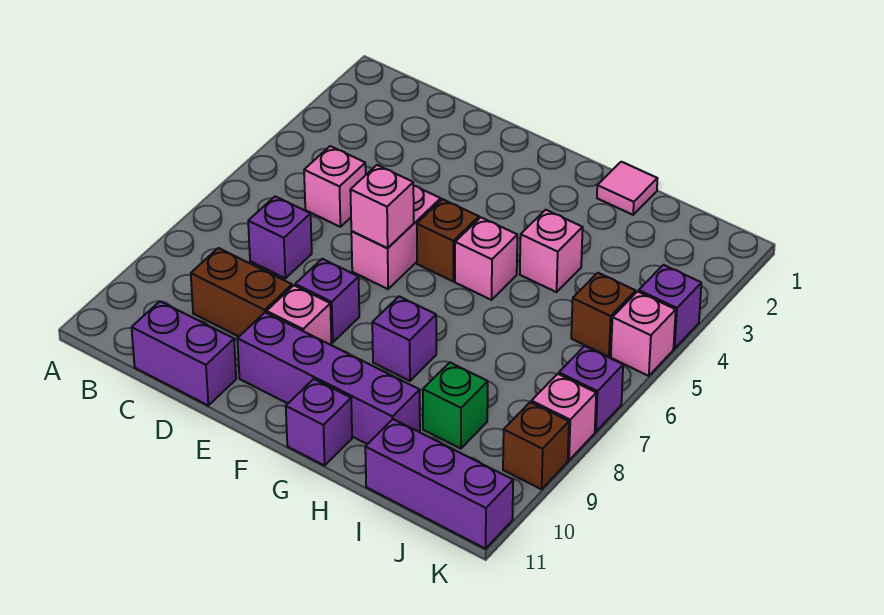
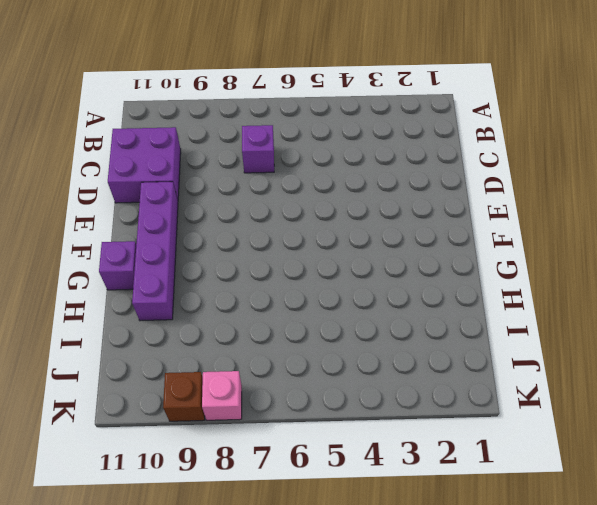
purple brick C10:D11 level 1 -> purple brick C11:D11 level 1
none -> pink brick C5 level 1
none -> brown brick C9:D9 level 1
none -> pink brick E5:E6 level 1

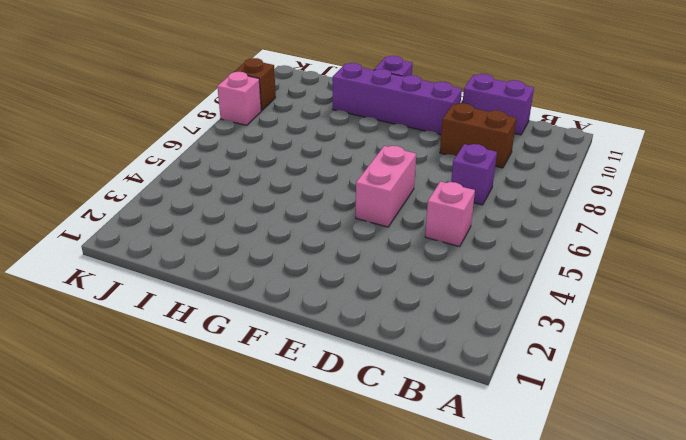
none -> purple brick E8 level 1
none -> pink brick E9 level 1
none -> brown brick F5 level 1

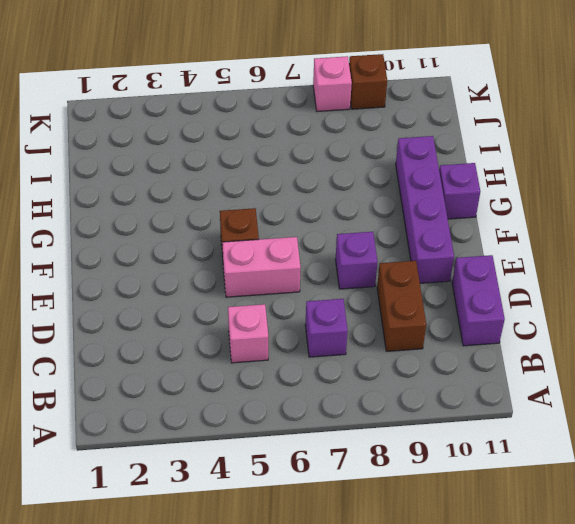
none -> pink brick E9 level 1
none -> pink brick G5 level 1
none -> purple brick G8 level 1

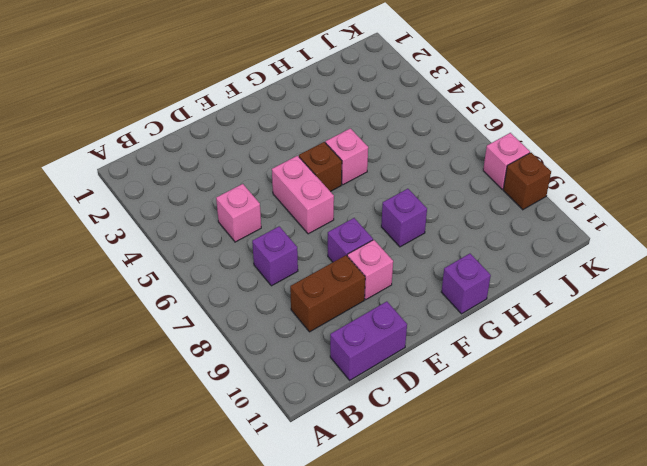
none -> purple brick E10:H10 level 1
none -> pink tile H1 level 1
none -> pink brick H4 level 1

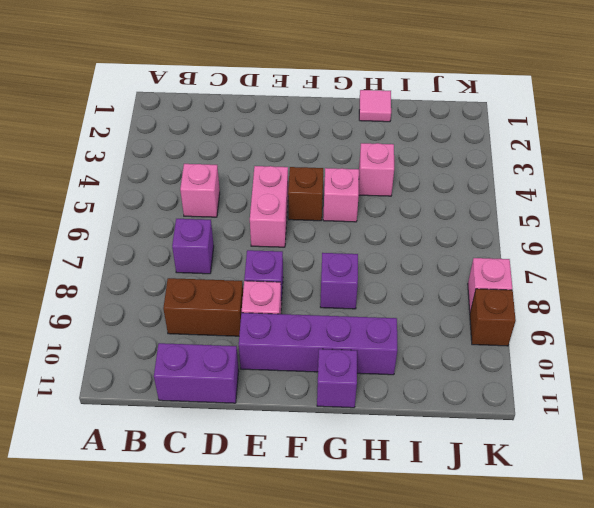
none -> green brick I9 level 1
none -> purple brick I11:K11 level 1
none -> brown brick J5 level 1

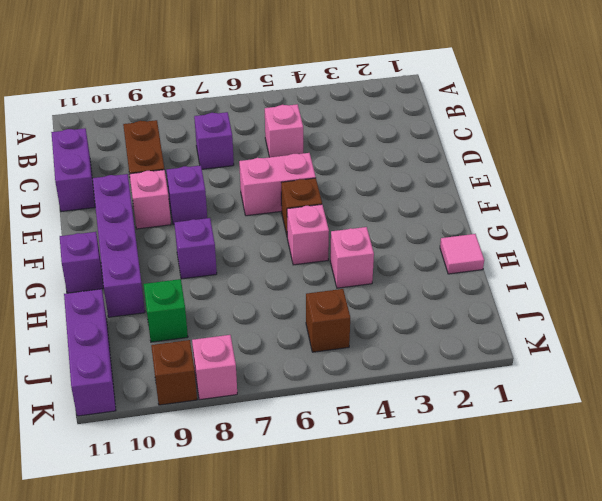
none -> purple brick K4 level 1
none -> pink brick K5 level 1
none -> purple brick K7 level 1

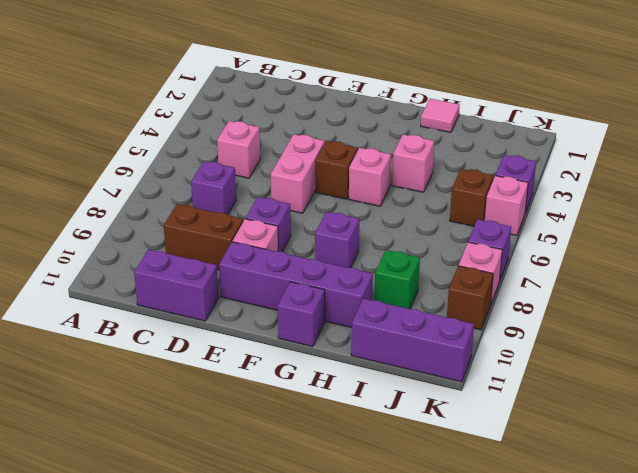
none -> pink brick E6 level 2

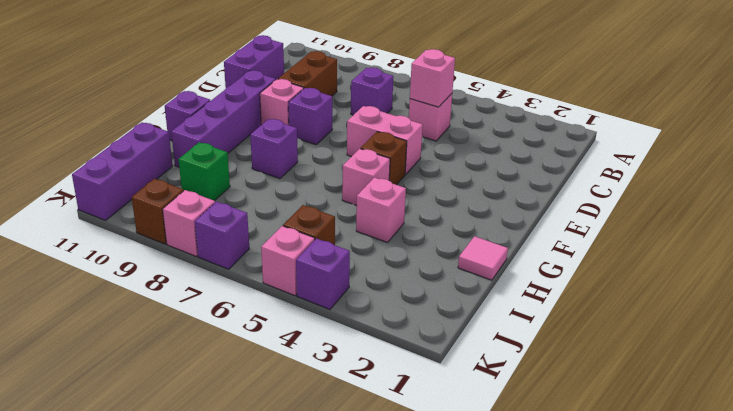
pink brick C5 level 2 -> pink brick E6 level 2

